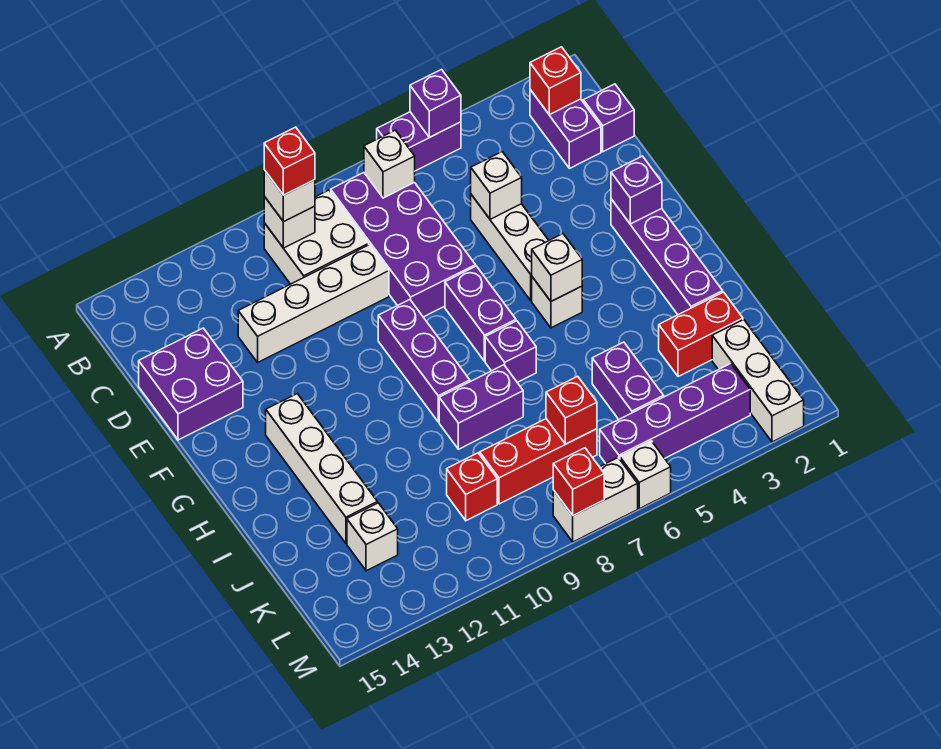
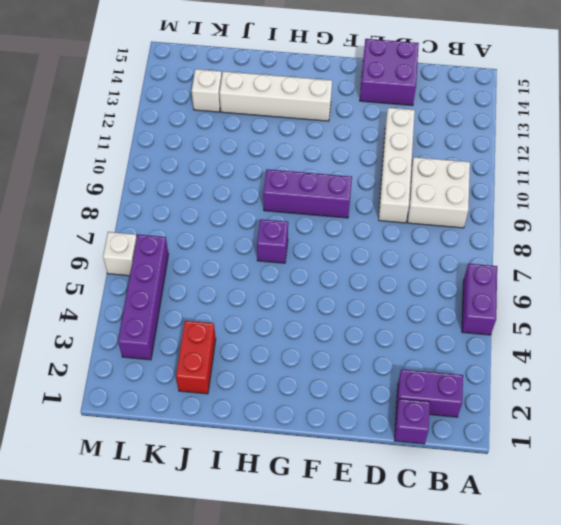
none -> purple brick B7:E8 level 1
none -> white brick D5:F5 level 1
none -> purple brick F2:I2 level 1
none -> purple brick F7:G7 level 1

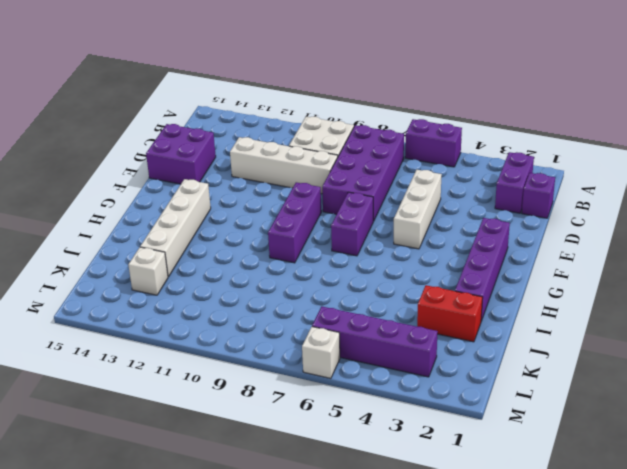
none -> white brick G5 level 1
none -> purple brick H7 level 1
none -> purple brick I8:I9 level 1
none -> purple brick J5:K5 level 1

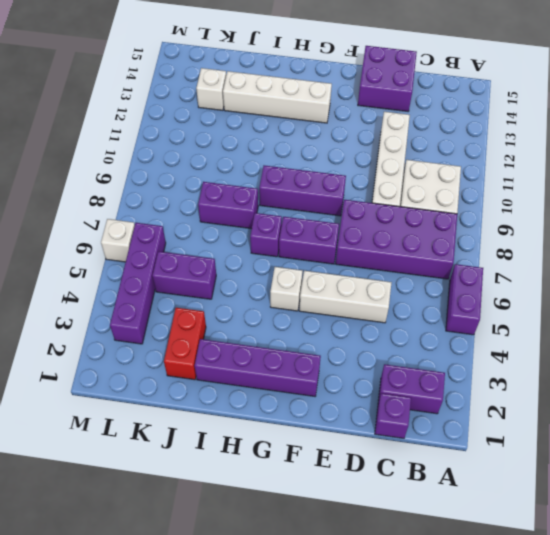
purple brick I8:J8 level 1 -> purple brick I8:I9 level 1
none -> white brick K2:M2 level 1
none -> red brick K7:K9 level 1
none -> red brick K10 level 1
none -> white brick M7:M8 level 1

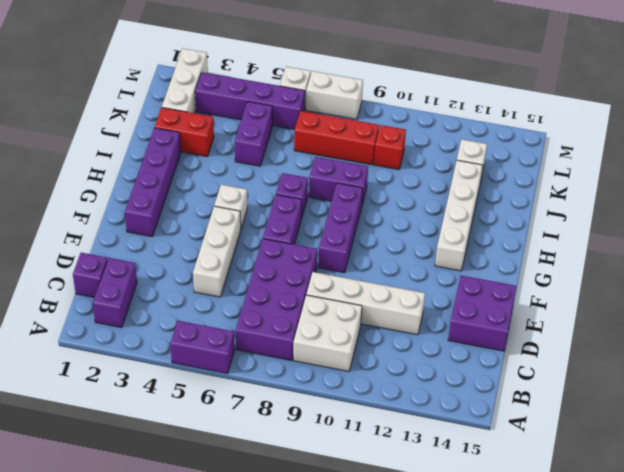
none -> purple brick A5 level 2
none -> red brick B2 level 2
none -> white brick B7 level 2
none -> white brick B10 level 2

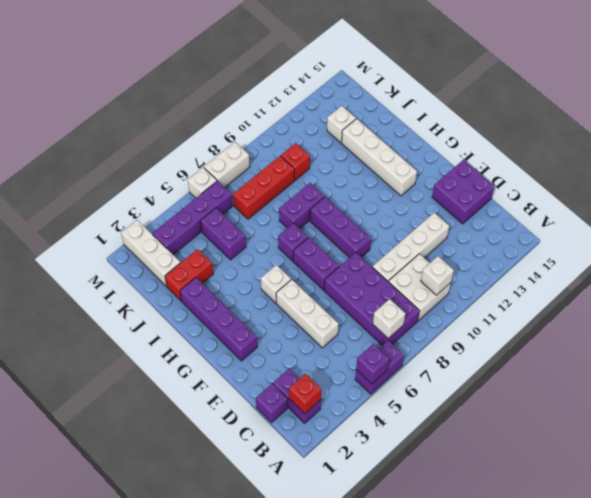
none -> white brick D5 level 2
none -> purple brick F2 level 2
none -> white brick G5 level 2
none -> red brick K7 level 2

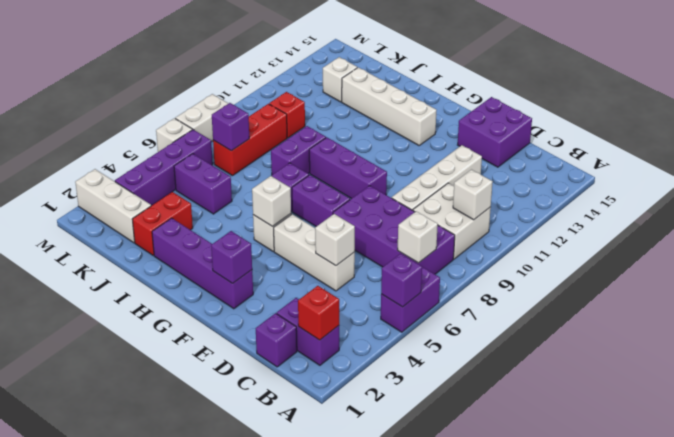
purple brick K7 level 2 -> red brick K7 level 2
none -> red brick M8 level 2
none -> white brick B10 level 3
none -> red brick B10 level 4

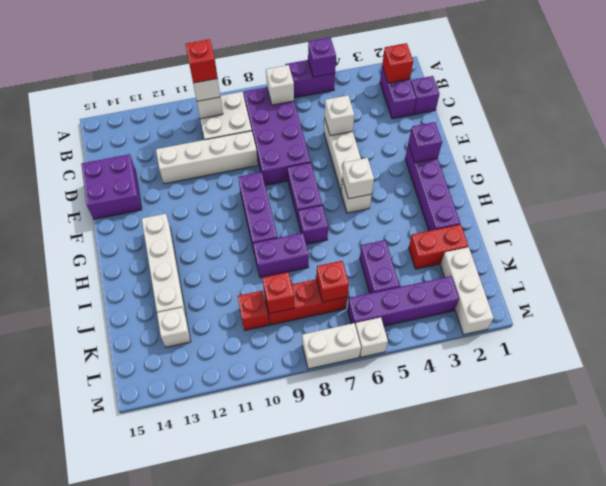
red brick K9 level 2 -> red brick M8 level 2

